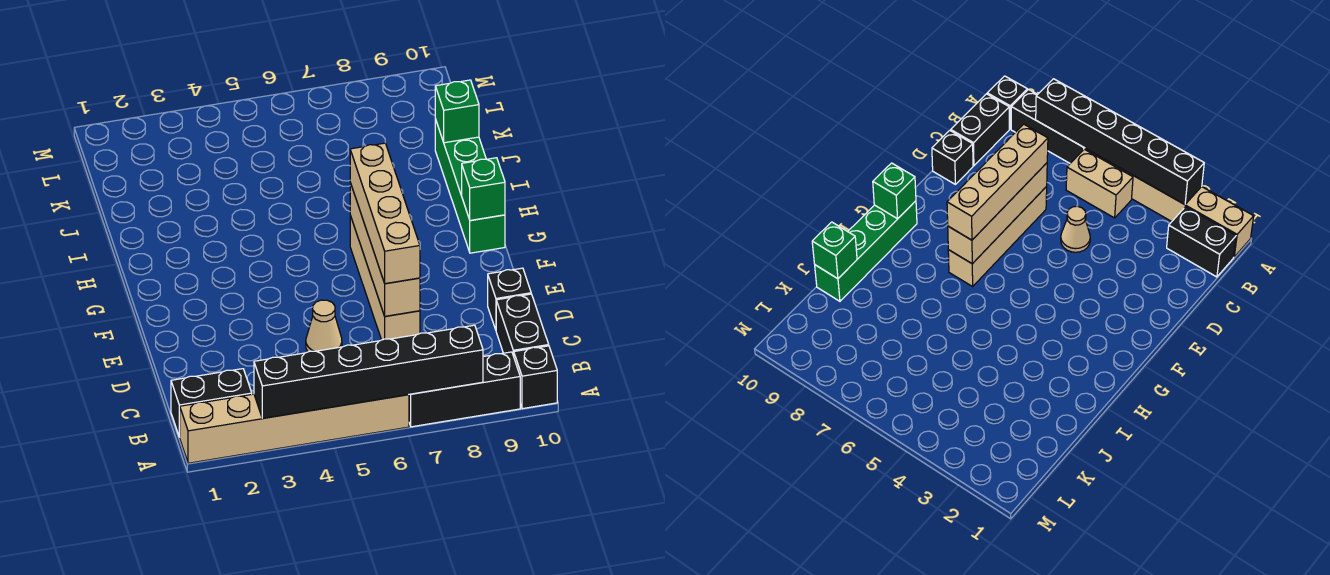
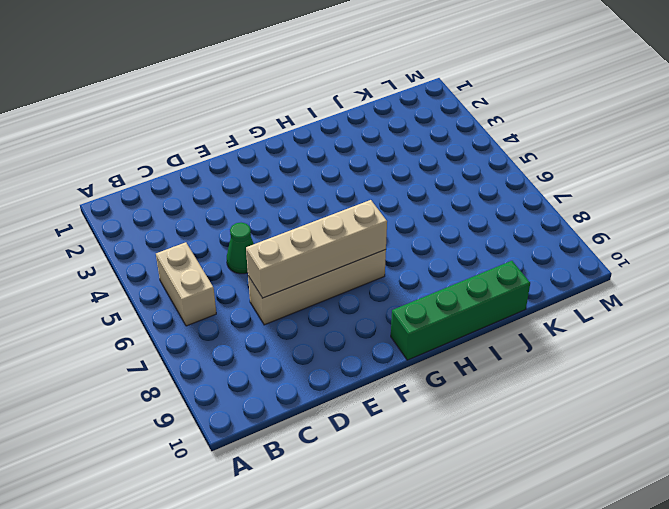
green cone D5 level 1 -> tan cone D5 level 1
none -> tan brick A1:A6 level 1
none -> black brick A7:A9 level 1
none -> black brick A10 level 1

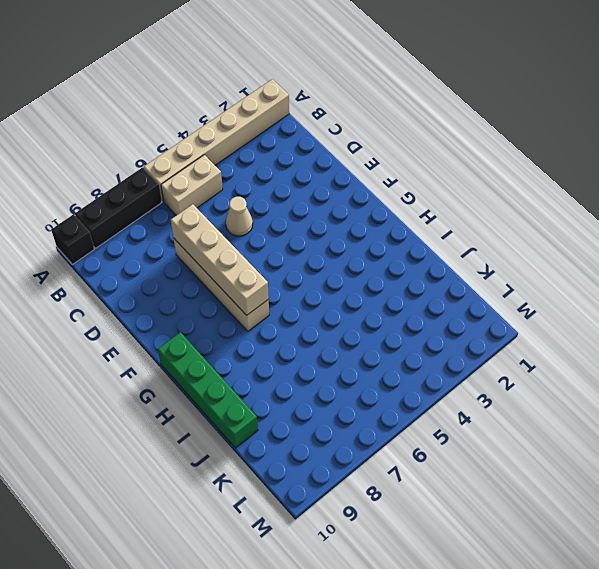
none -> black brick B1:B2 level 1
none -> black brick B10:C10 level 1
none -> black brick D10 level 1

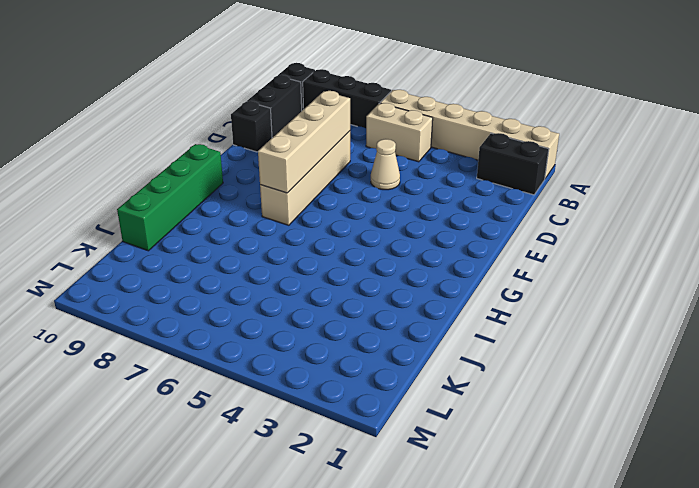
none -> black brick A3:A8 level 2
none -> green brick G10 level 2
none -> green brick J10 level 2

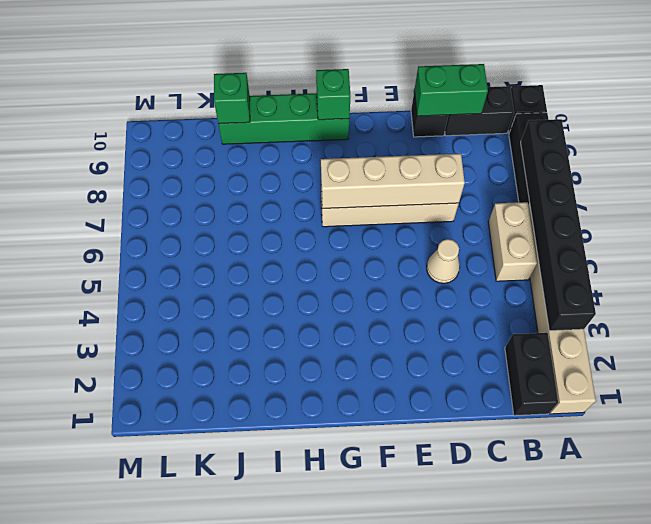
green brick C10:D10 level 2 -> none
none -> tan brick D7:G7 level 3

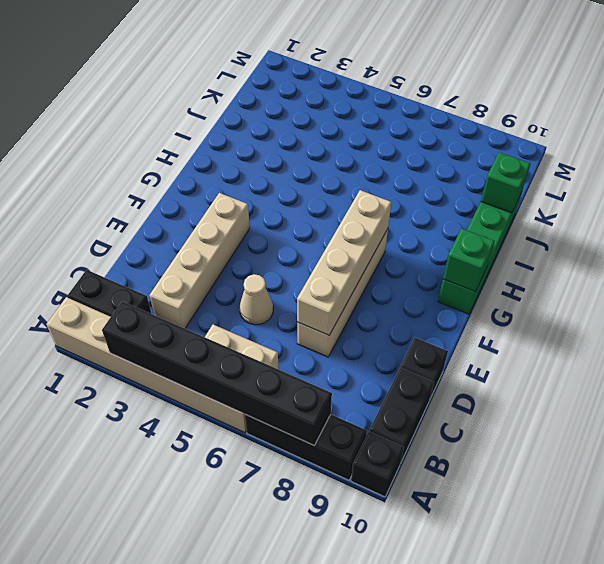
tan brick C3:F3 level 1 -> tan brick D7:G7 level 3

